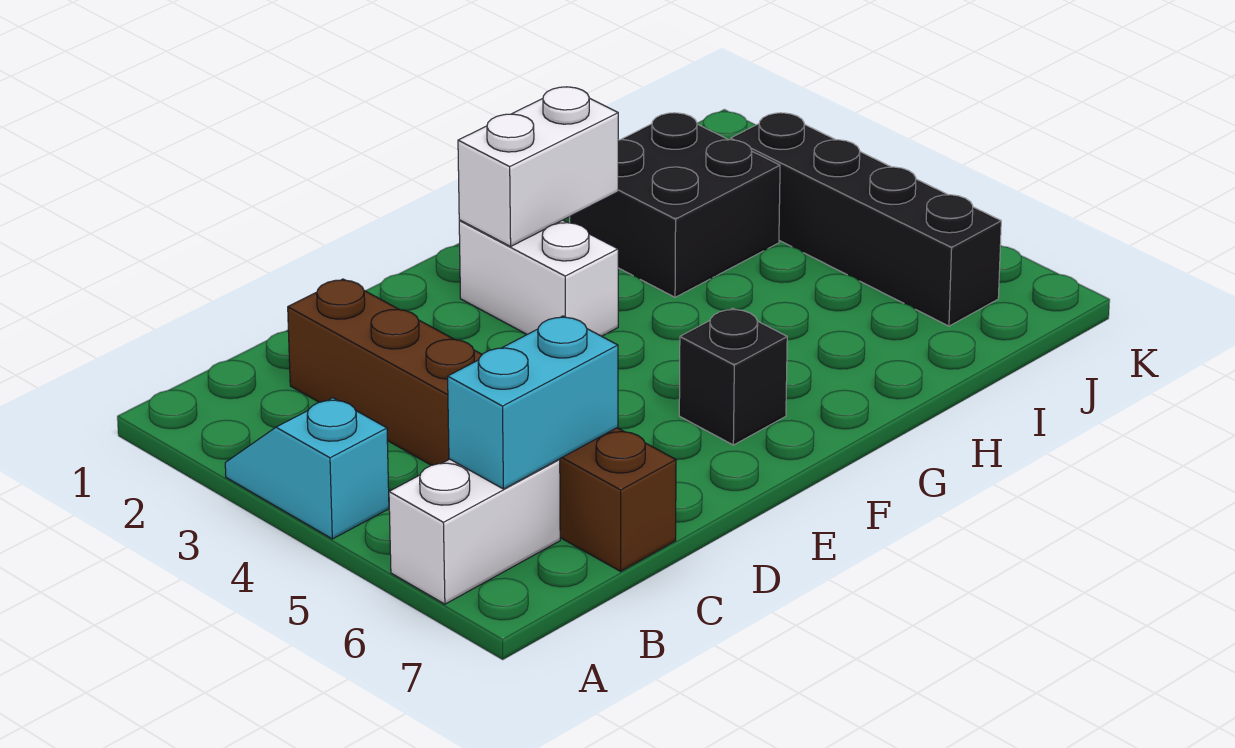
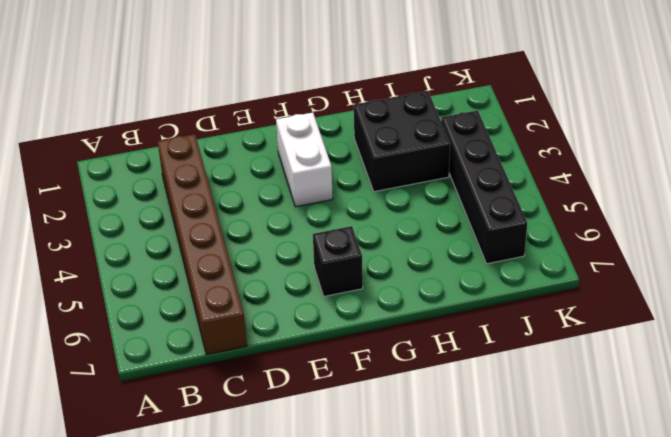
none -> cyan slope A3:A4 level 1 top 4
none -> white brick A6:B6 level 1

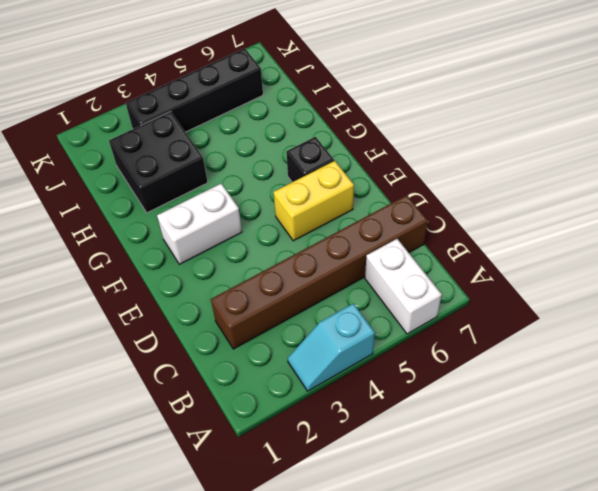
yellow brick E5:E6 level 1 -> none
none -> cyan brick B6:C6 level 2
none -> white brick F2:G2 level 2

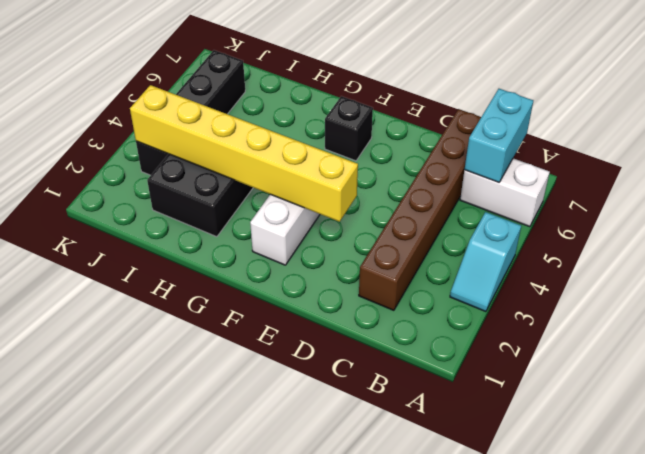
cyan brick B6:B7 level 2 -> cyan brick B6:C6 level 2
yellow brick E3:J3 level 2 -> none
none -> white brick F2:G2 level 2

